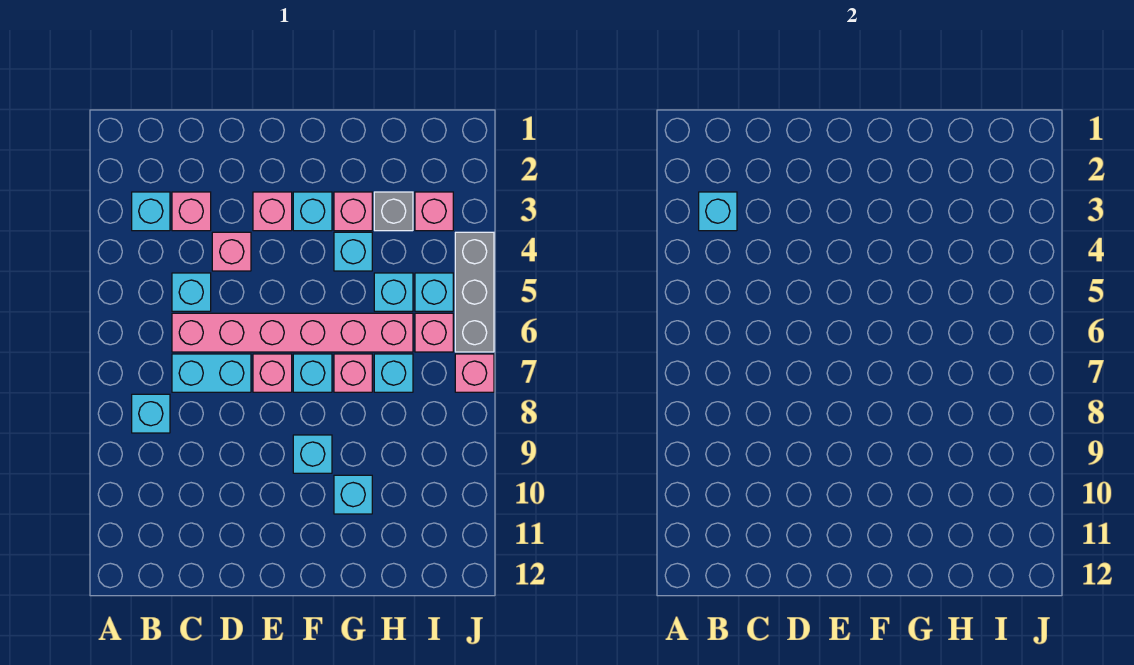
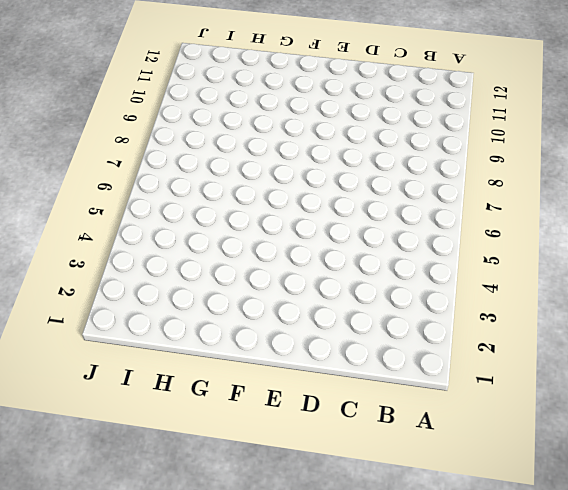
none -> cyan brick B3 level 1
none -> cyan brick B8 level 1
none -> pink brick C3 level 1

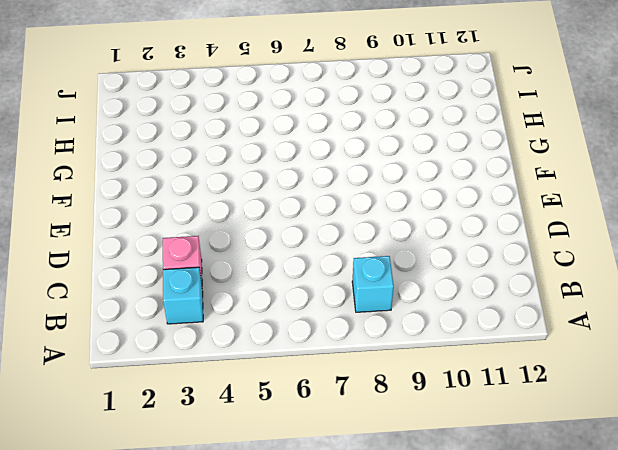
none -> cyan brick C5 level 1
none -> pink brick C6:H6 level 1
none -> cyan brick C7:D7 level 1

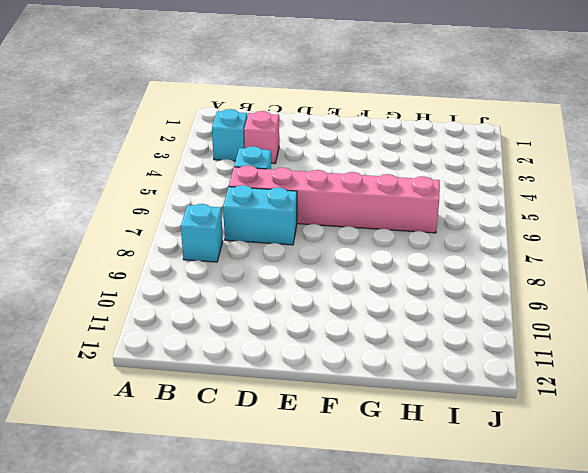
none -> pink brick D4 level 1
none -> pink brick E3 level 1
none -> pink brick E7 level 1

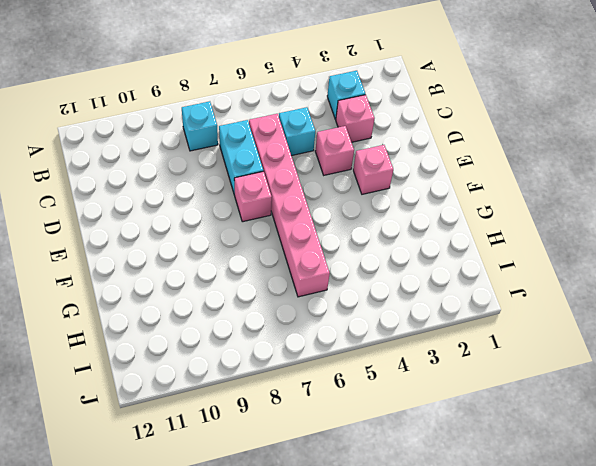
none -> cyan brick F3 level 1
none -> cyan brick F7 level 1
none -> cyan brick F9 level 1

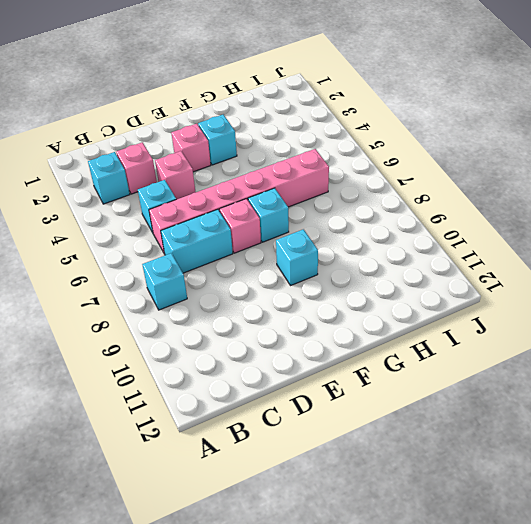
none -> pink brick G3 level 1
none -> cyan brick G4 level 1
none -> pink brick G7 level 1

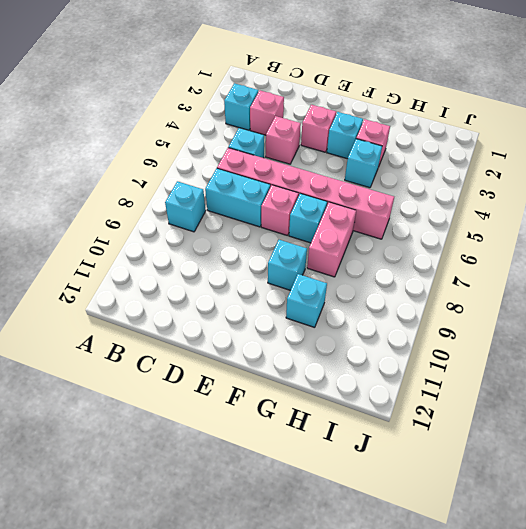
pink brick G7:G8 level 1 -> pink brick G7 level 1
none -> grey brick H3 level 1
none -> cyan brick H5 level 1
none -> cyan brick H7 level 1

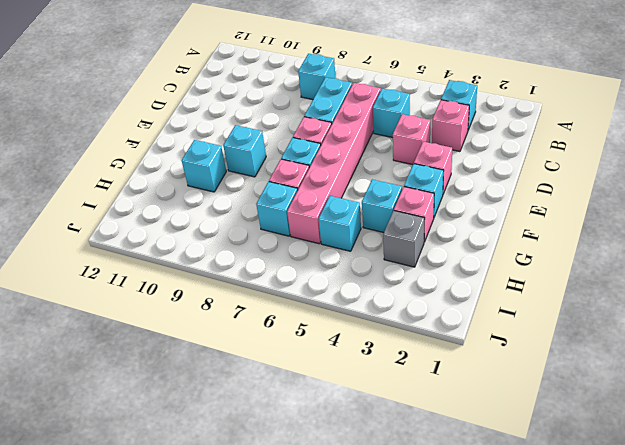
none -> pink brick I3 level 1
none -> cyan brick I5 level 1
none -> pink brick I6 level 1

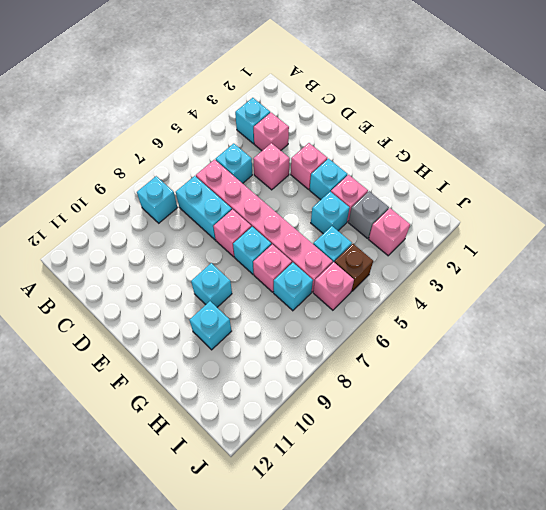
brown brick I5 level 1 -> cyan brick I5 level 1
none -> grey brick J4:J6 level 1
none -> pink brick J7 level 1
none -> cyan brick B3 level 2

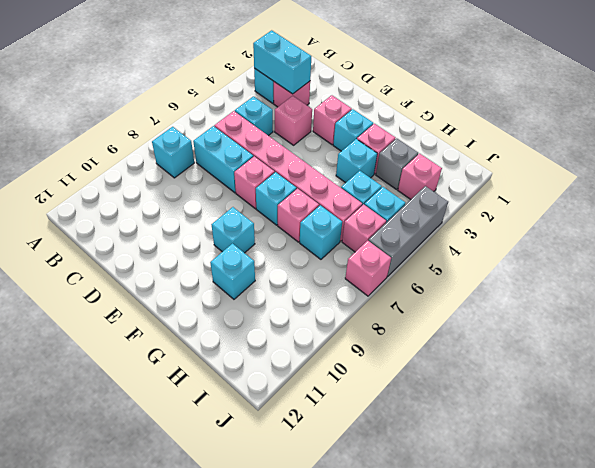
cyan brick B3:C3 level 2 -> cyan brick B3 level 2

